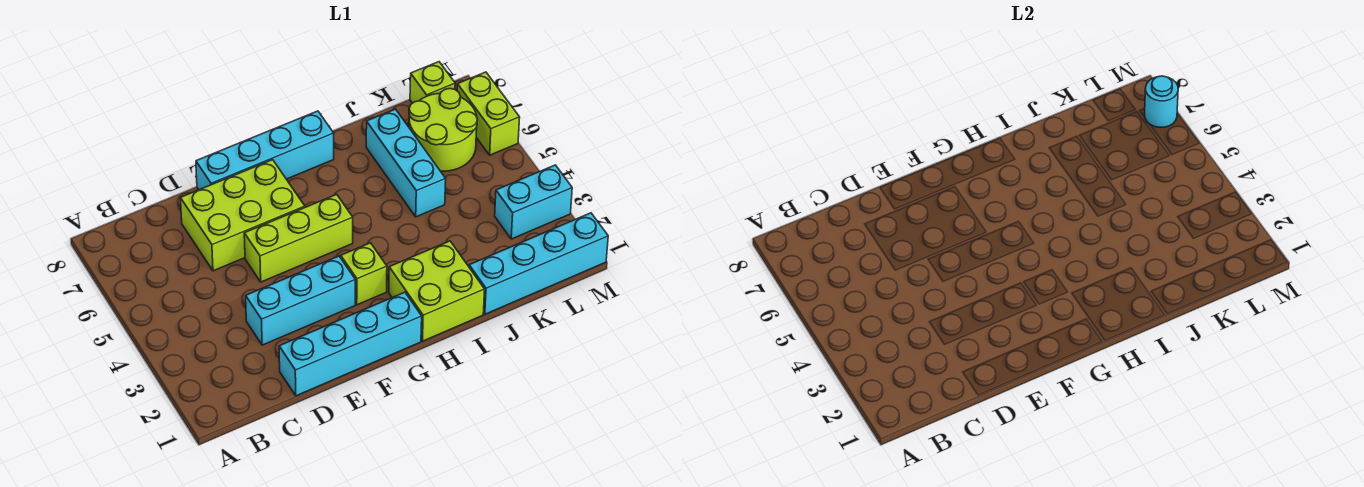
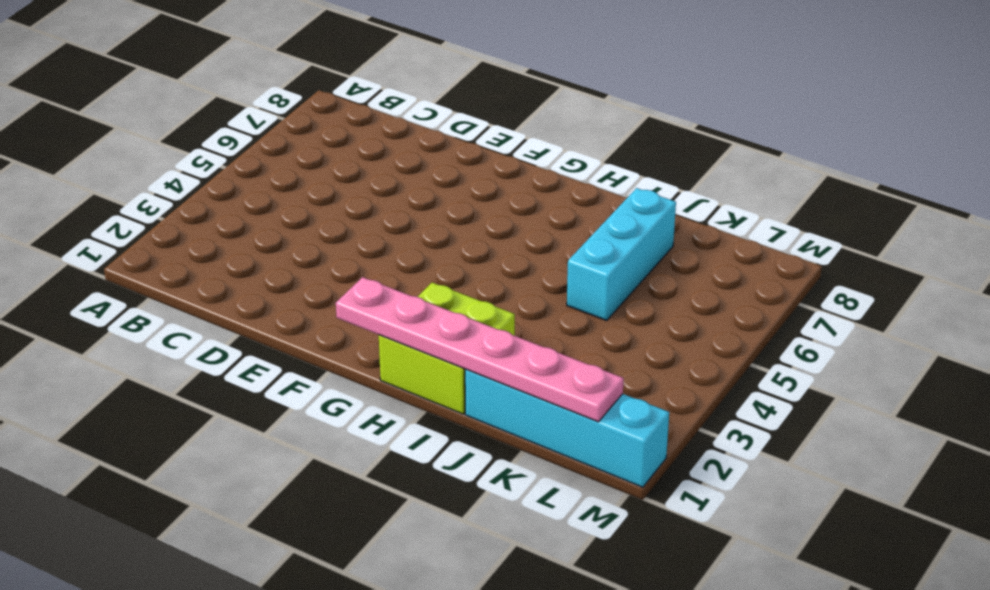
pink plate G1:L1 level 2 -> none
none -> cyan brick D1:G1 level 1
none -> cyan brick D3:F3 level 1
none -> lime brick D6:F7 level 1

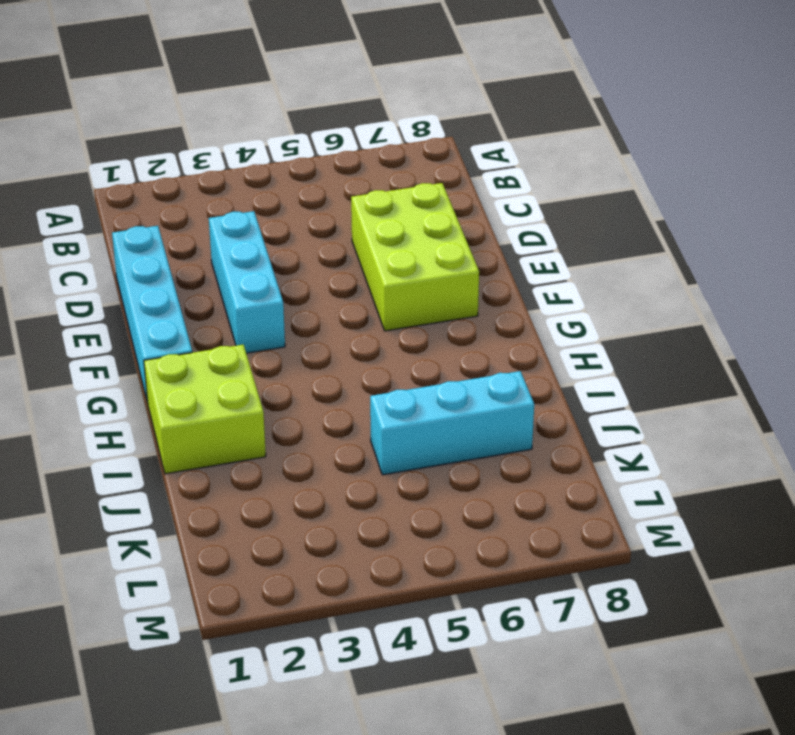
none -> lime brick E5:G5 level 1
none -> cyan brick E8:H8 level 1
none -> lime brick G3 level 1

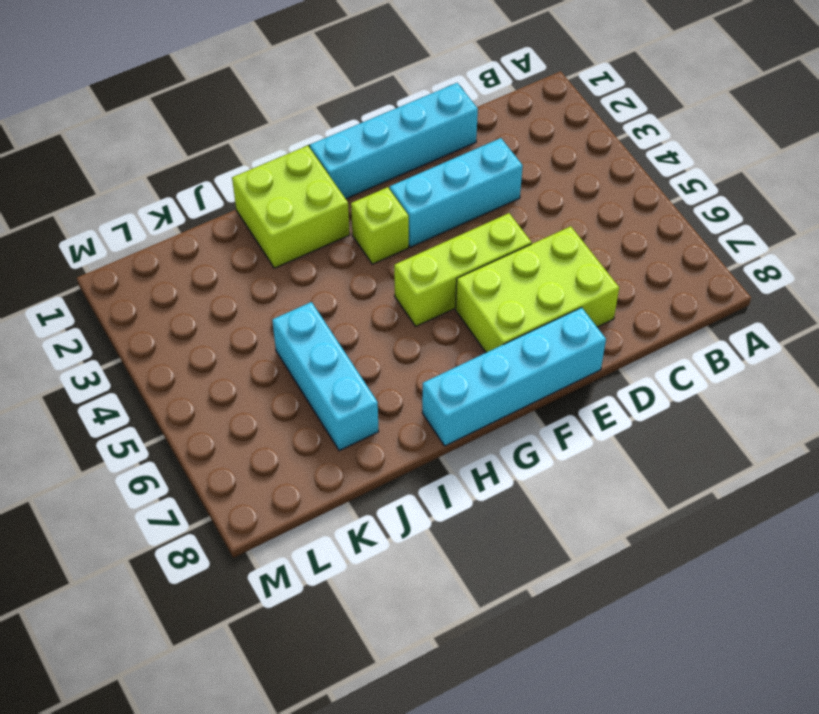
none -> cyan brick J1:M1 level 1
none -> lime round brick K6:L7 level 1
none -> cyan brick L3:M3 level 1

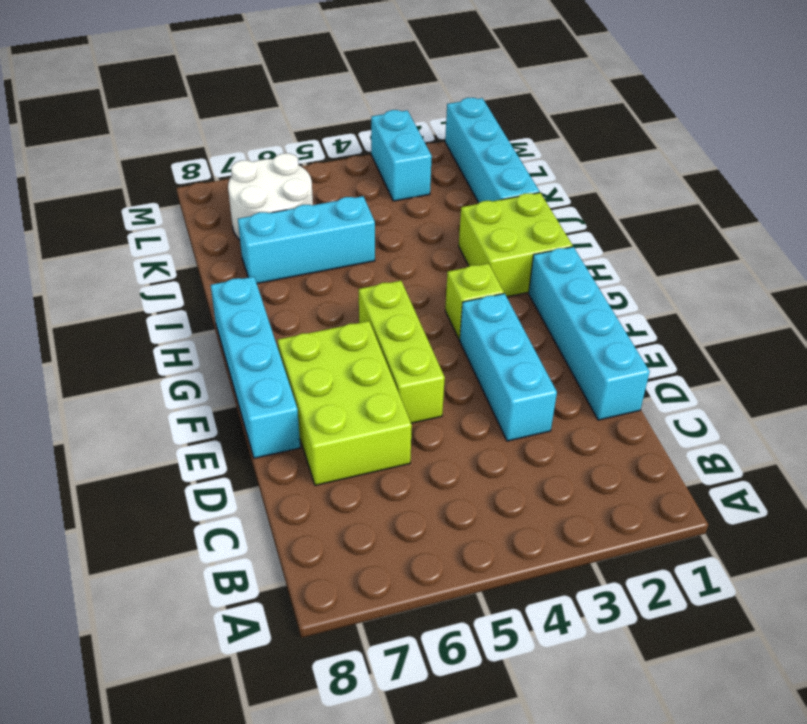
white round brick K6:L7 level 1 -> lime round brick K6:L7 level 1
none -> lime brick L8 level 1
none -> lime brick M6:M7 level 1
none -> cyan round brick M7 level 2

